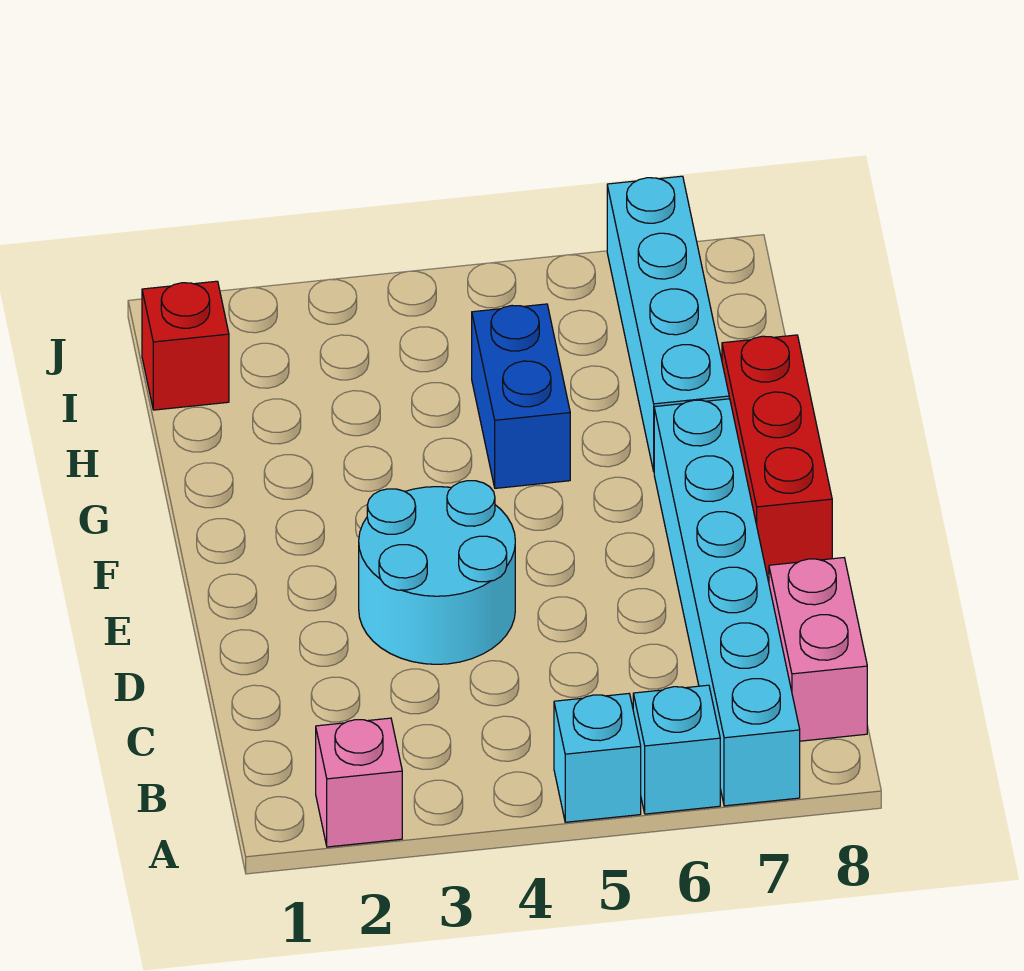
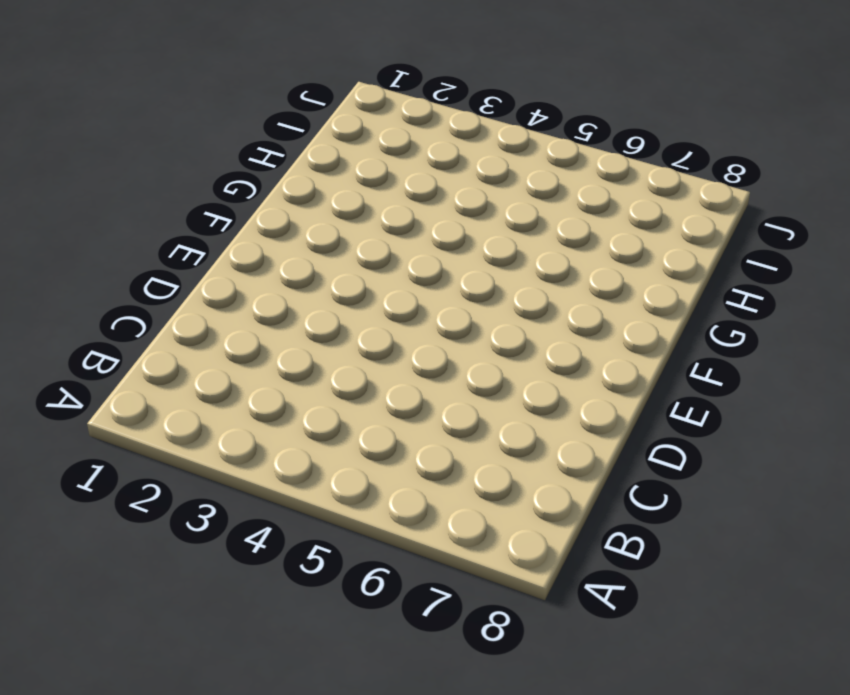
none -> pink brick A2 level 1
none -> cyan brick A5 level 1

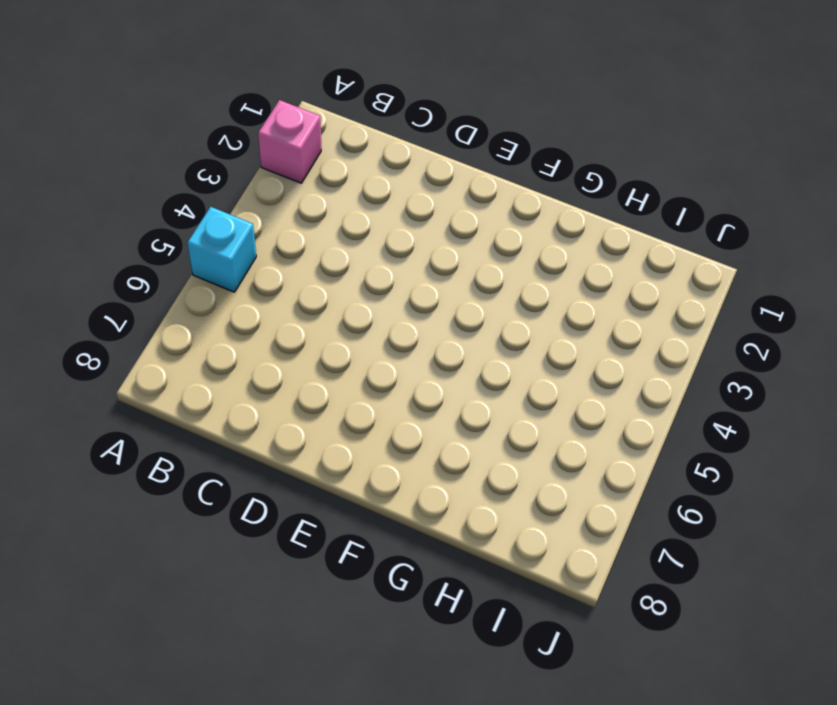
none -> cyan brick A6 level 1
none -> cyan brick A7:F7 level 1

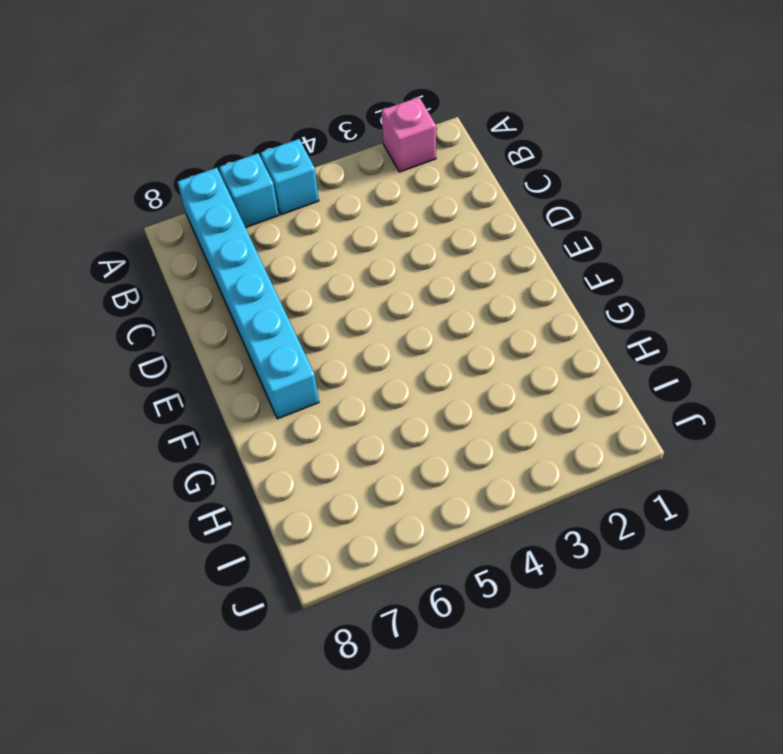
none -> pink brick B8:C8 level 1
none -> cyan round brick D3:E4 level 1

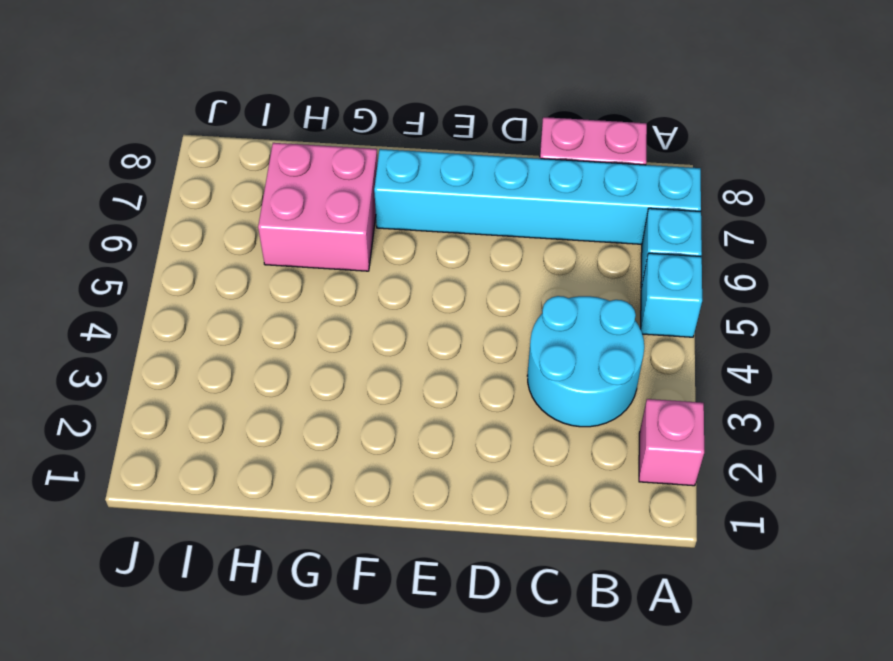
cyan round brick B3:C4 level 1 -> cyan round brick D3:E4 level 1
pink brick G6:H7 level 1 -> cyan brick G7:J7 level 1
none -> red brick E8:G8 level 1
none -> blue brick G5:H5 level 1

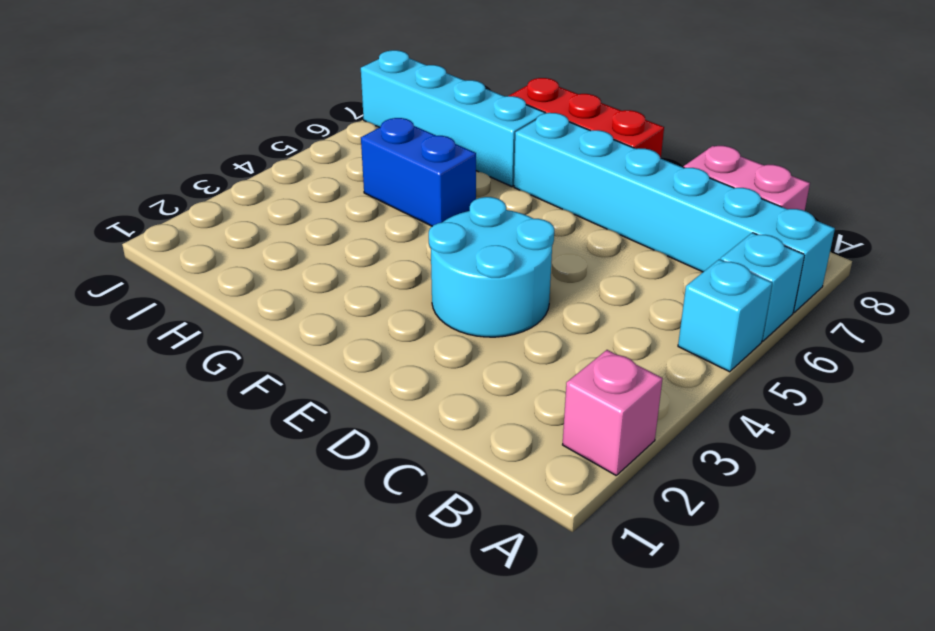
none -> red brick I1 level 1

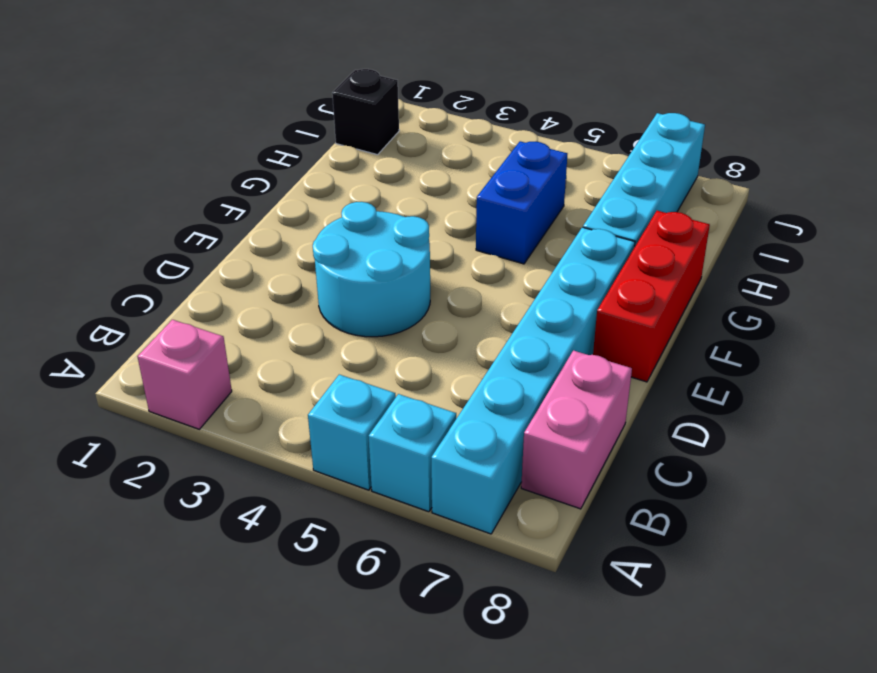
black brick I1 level 1 -> red brick I1 level 1

